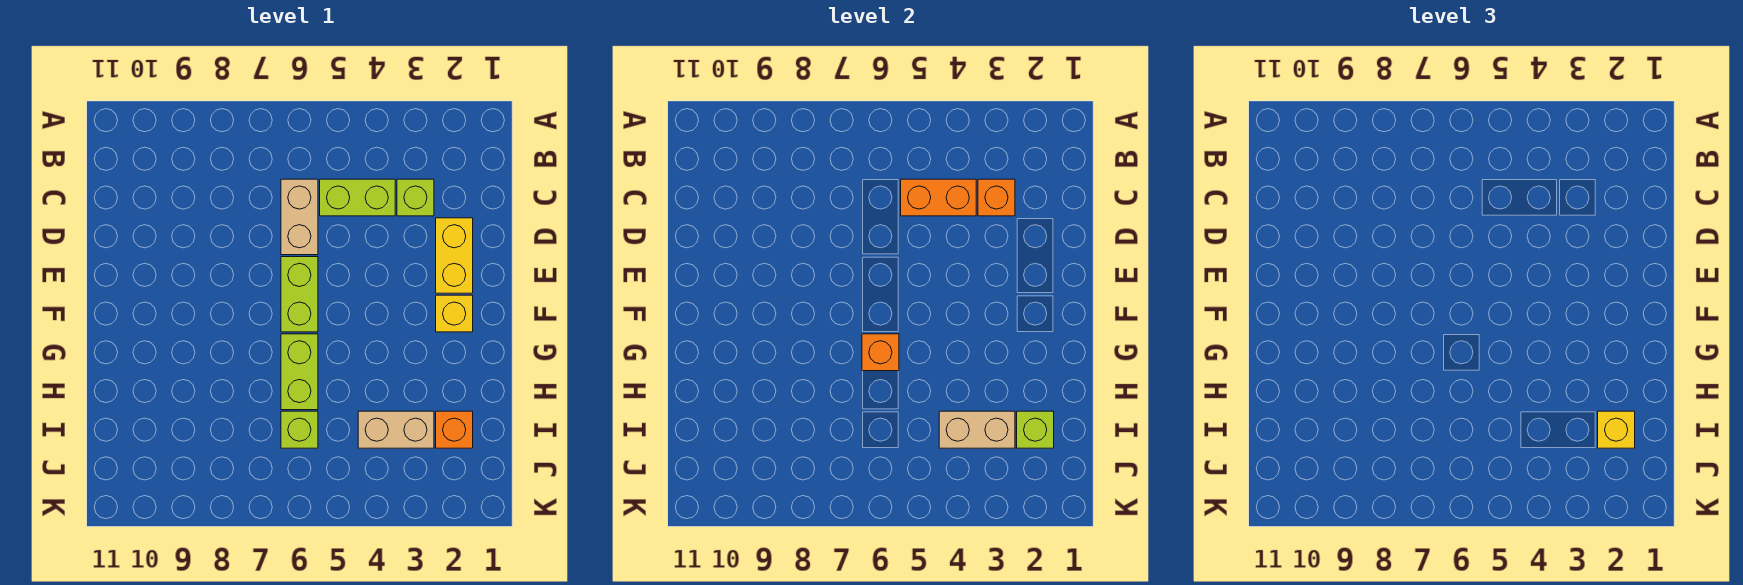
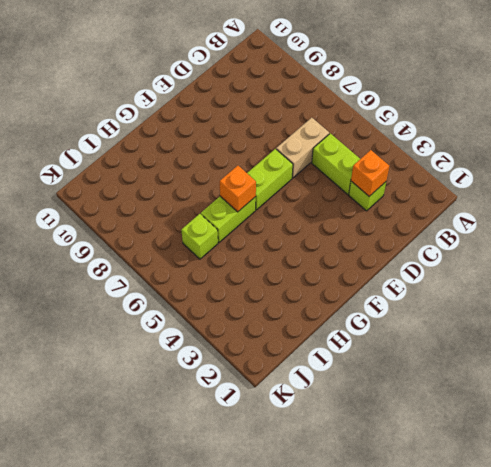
none -> yellow brick D2:E2 level 1
none -> yellow brick F2 level 1
none -> orange brick I2 level 1

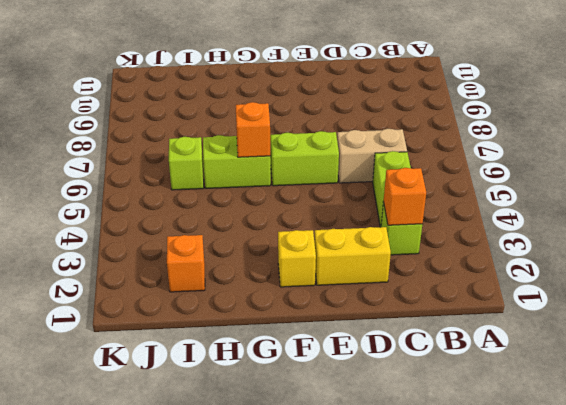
none -> tan brick I3:I4 level 1
none -> orange brick C4:C5 level 2
none -> lime brick I2 level 2

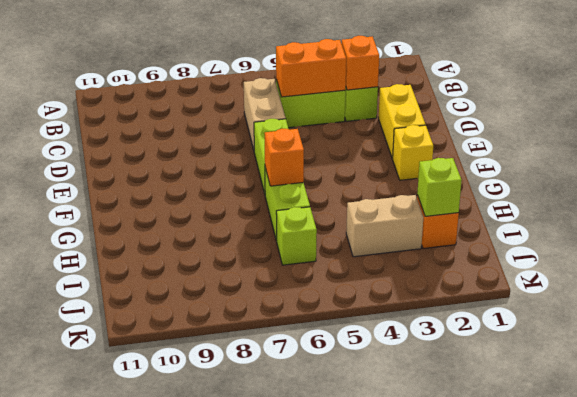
none -> tan brick I3:I4 level 2
none -> yellow brick I2 level 3

